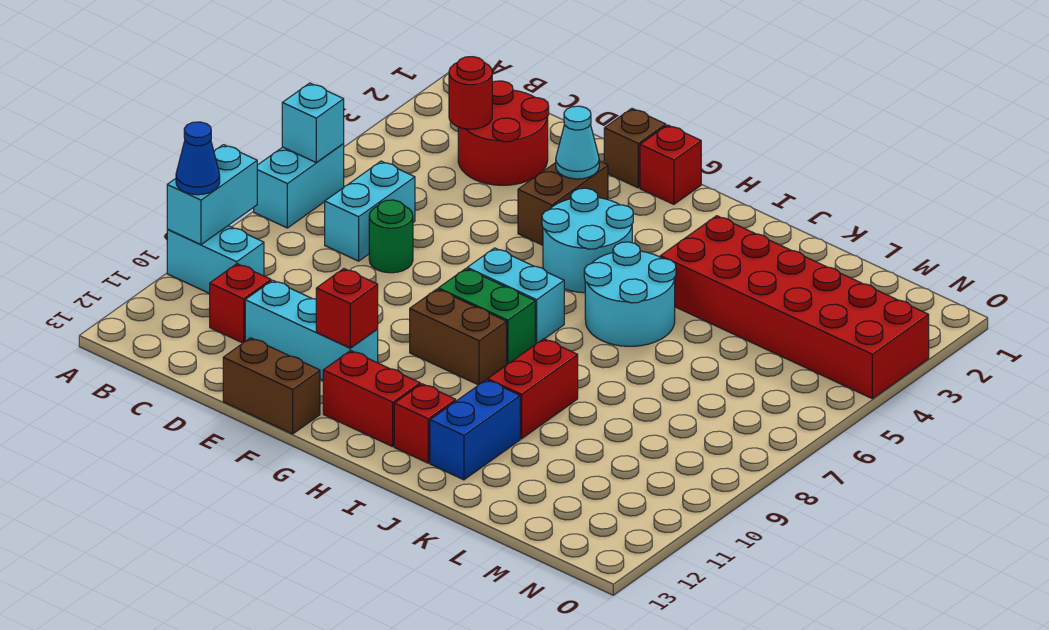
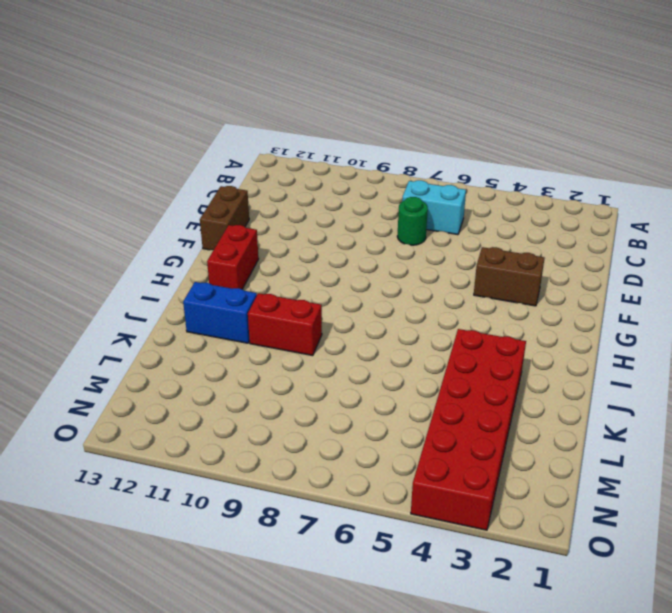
none -> cyan brick A6:A7 level 1
none -> cyan brick A10:B10 level 1
none -> red round brick C2:D3 level 1

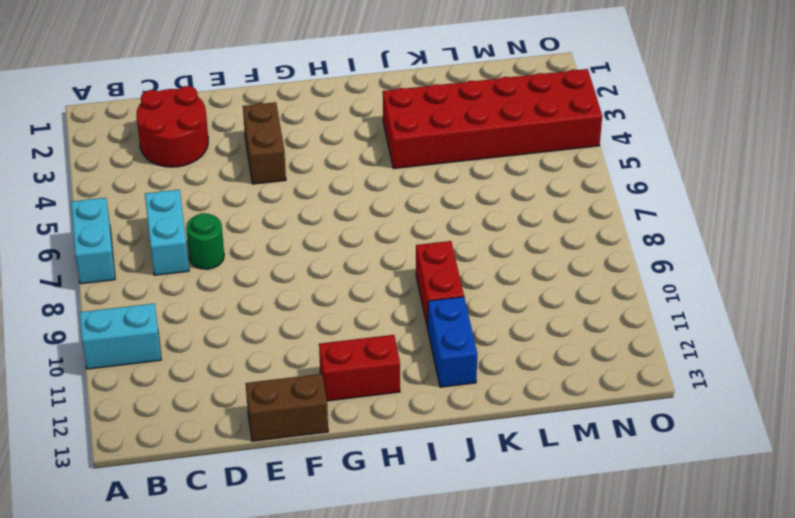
none -> red brick C11 level 1
none -> cyan brick D11:F11 level 1
none -> brown brick F1 level 1

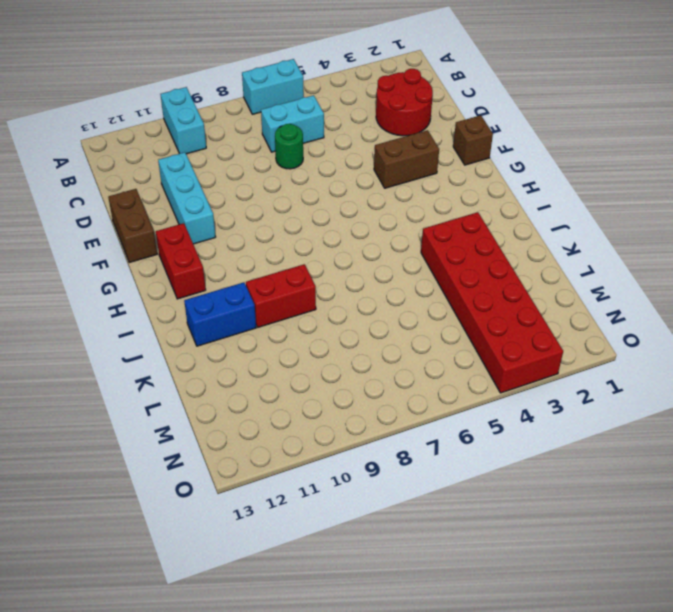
none -> red brick C11 level 1
none -> red brick G1 level 1
none -> cyan round brick G4:H5 level 1

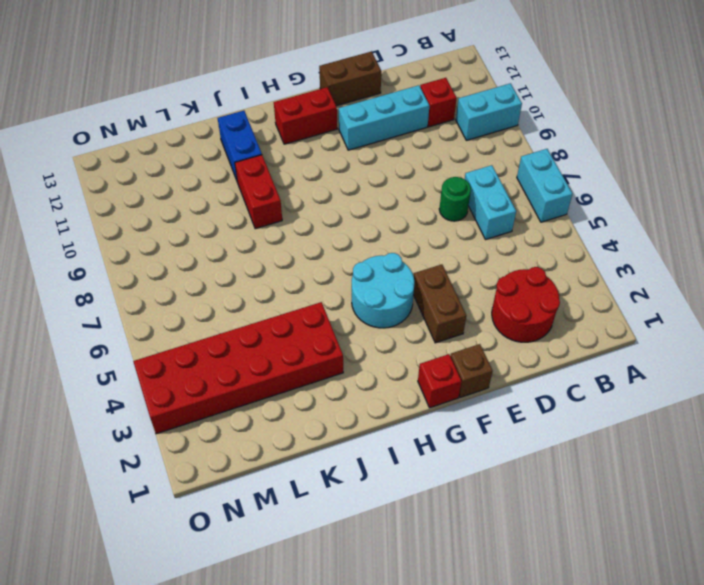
none -> cyan brick G7:H7 level 1
none -> green brick G8:H8 level 1
none -> brown brick G9:H9 level 1

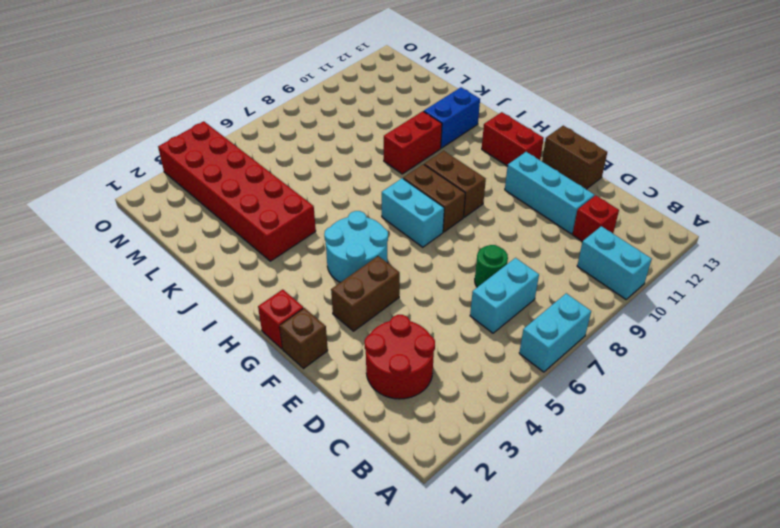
brown brick G8:H8 level 1 -> green brick G8:H8 level 1
none -> cyan round brick I5:J6 level 1
none -> red brick I12 level 1
none -> cyan brick A6 level 2

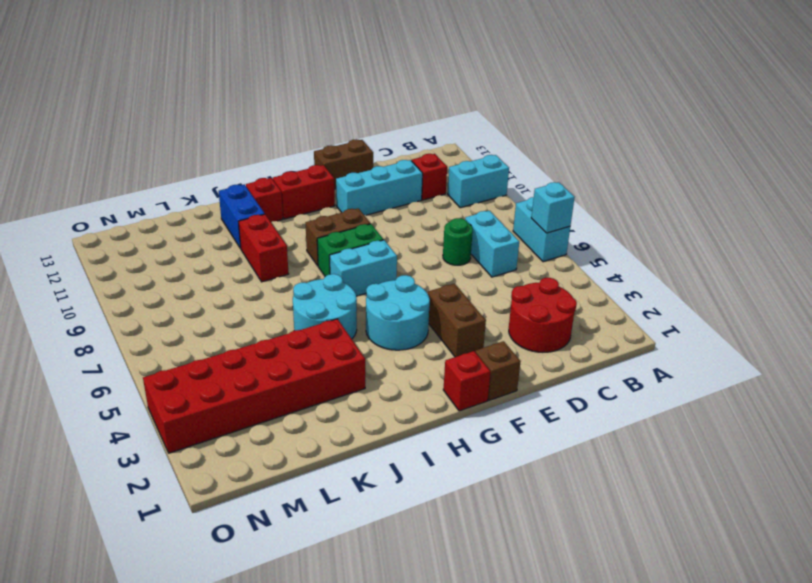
none -> cyan brick A9:A10 level 2
none -> red round brick C3 level 2
none -> cyan cone F3 level 2

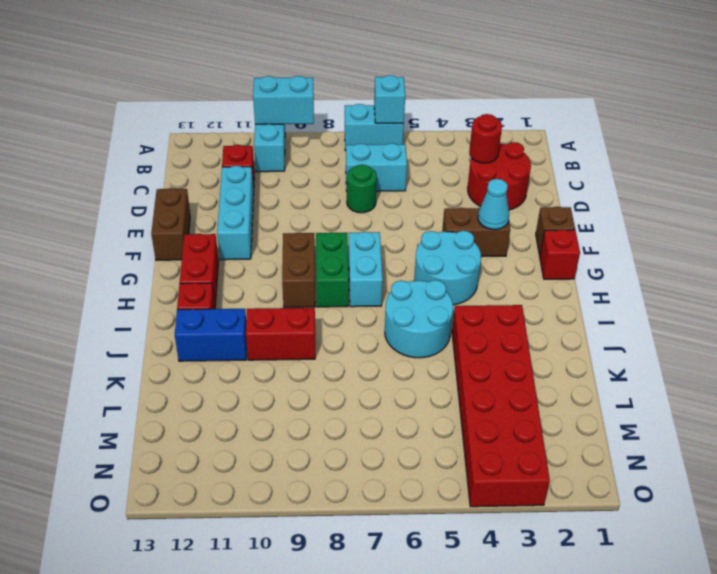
none -> red brick F11 level 2
none -> blue cone A10 level 3

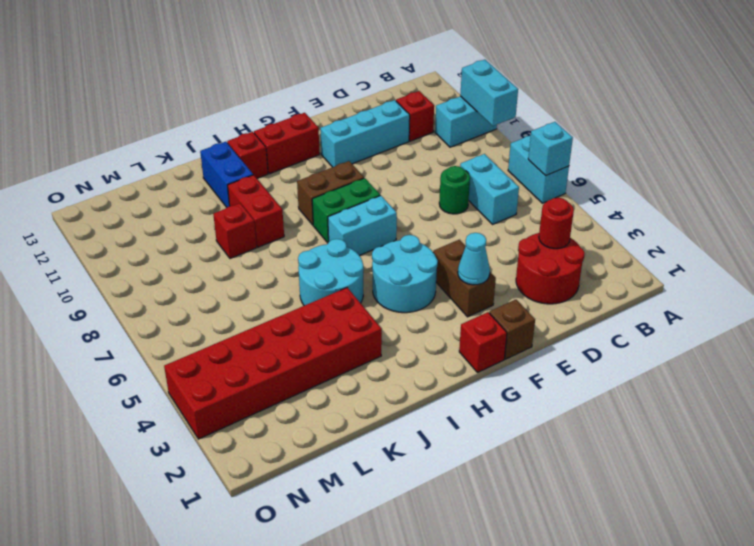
red brick K9 level 1 -> red brick F11 level 2
none -> brown brick E13:F13 level 1
none -> blue cone A10 level 3

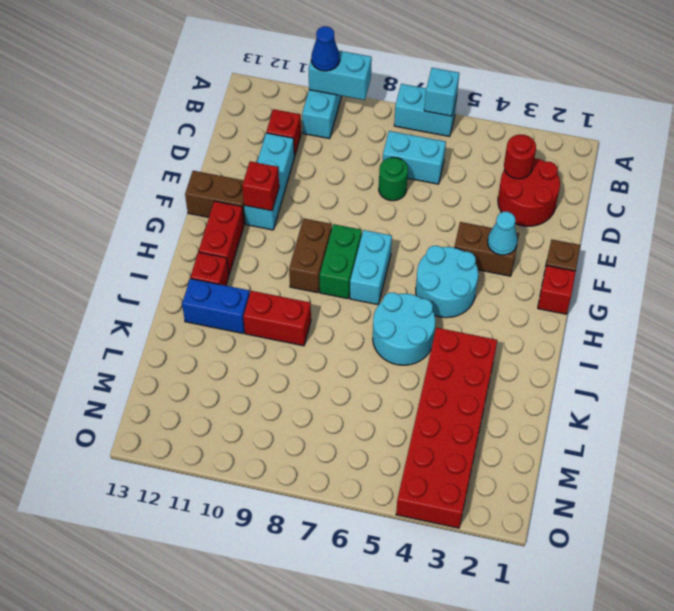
brown brick F12:F13 level 1 -> brown brick E13:F13 level 1

